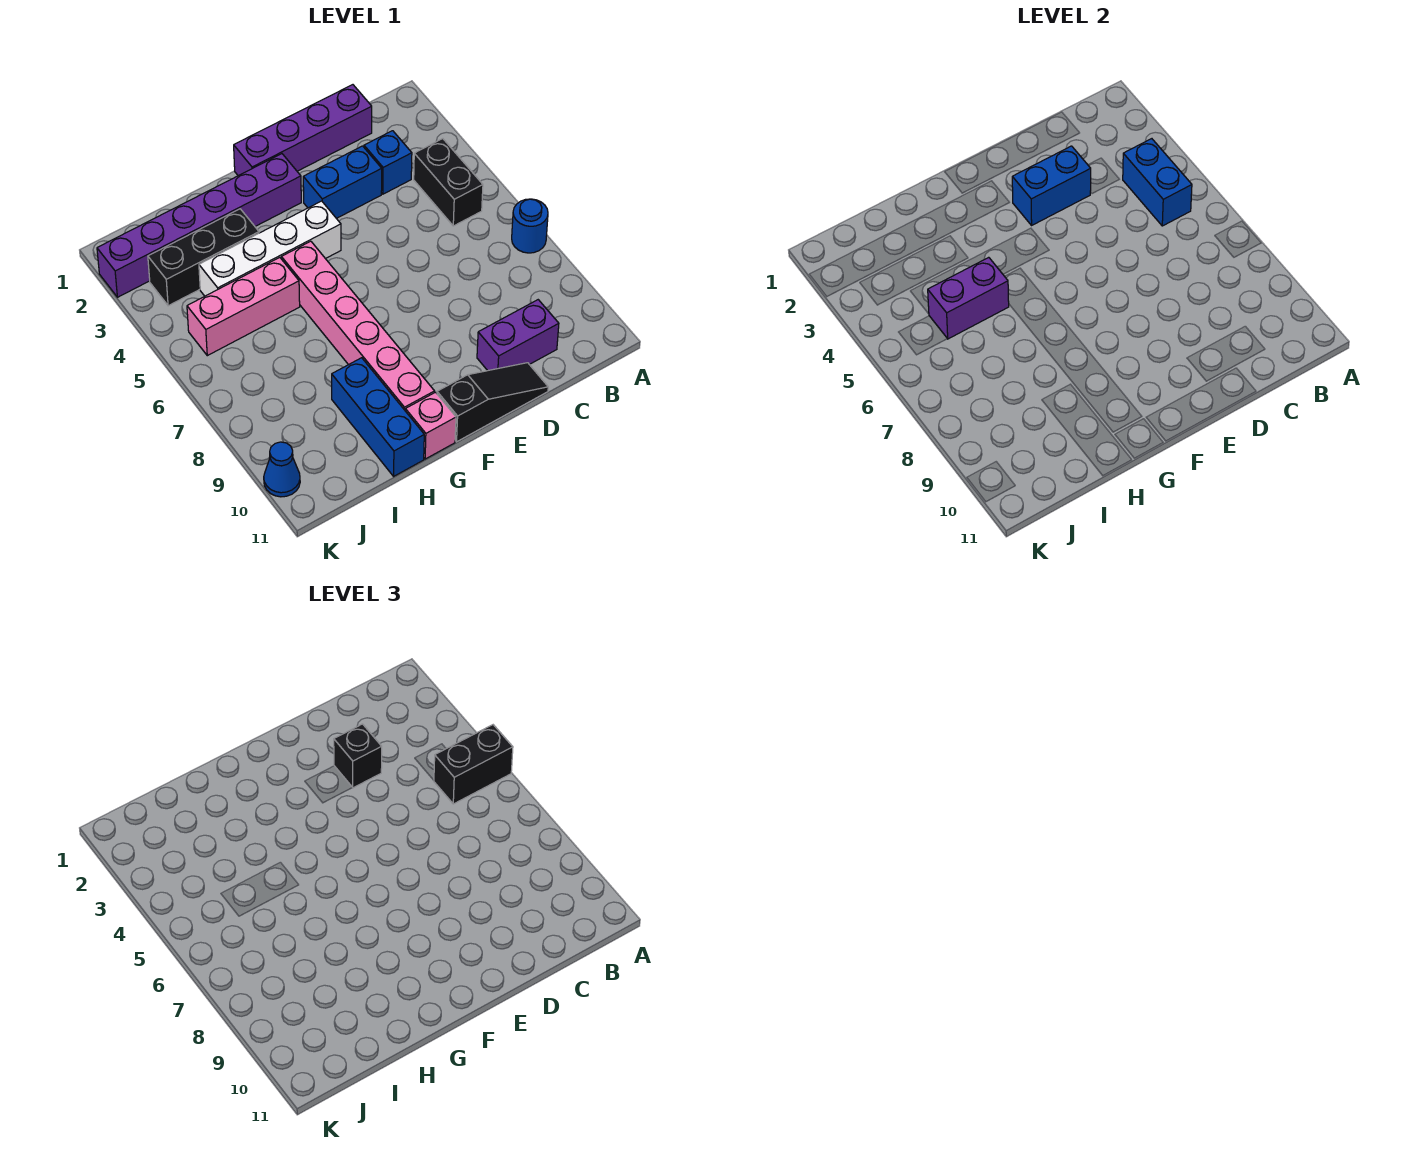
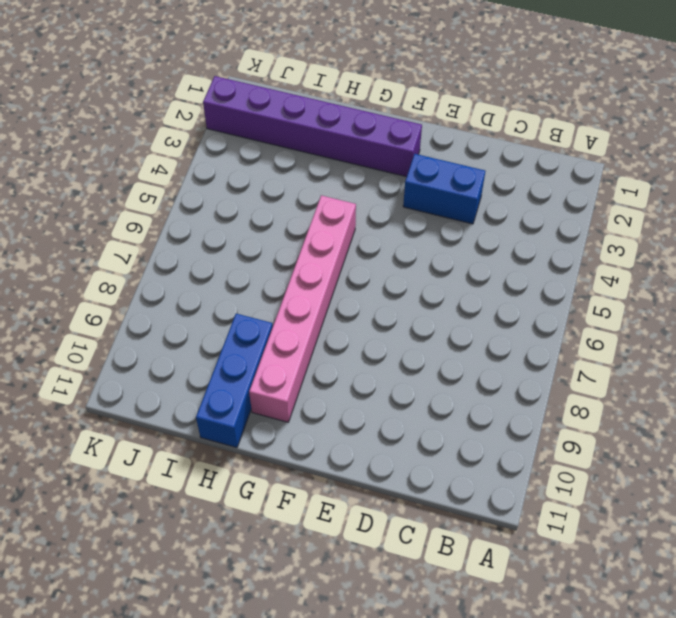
none -> blue round brick A7 level 1
none -> black brick B4:B5 level 1
none -> purple brick C1:F1 level 1

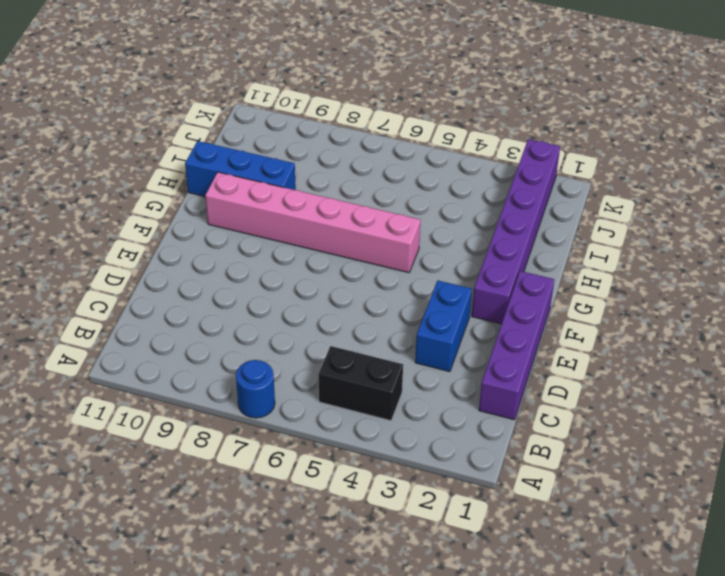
none -> blue brick C3 level 1
none -> purple brick C10:D10 level 1
none -> black slope D11:F11 level 1 top F

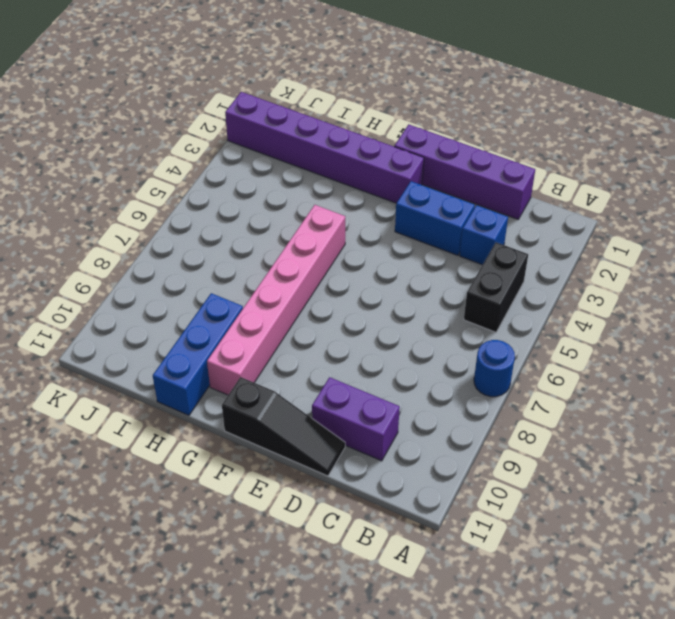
none -> white brick F4:I4 level 1
none -> pink brick G11 level 1
none -> black brick H3:J3 level 1

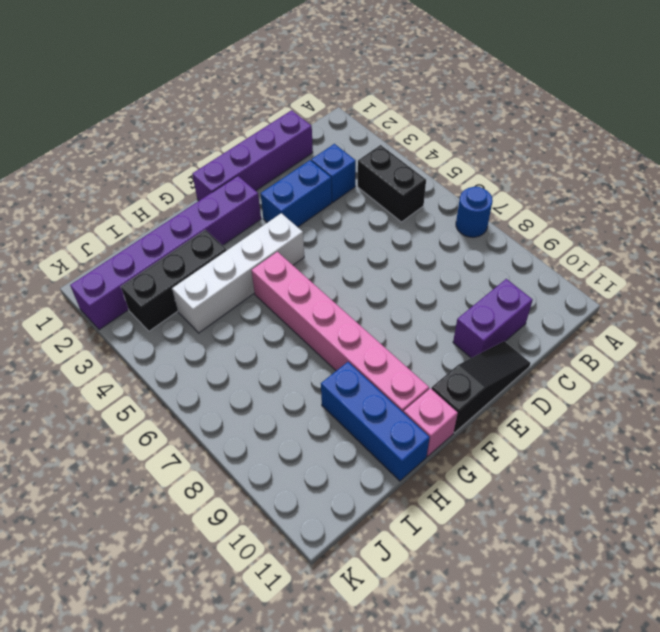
none -> pink brick H5:J5 level 1
none -> blue cone K10 level 1
none -> blue brick B4:B5 level 2

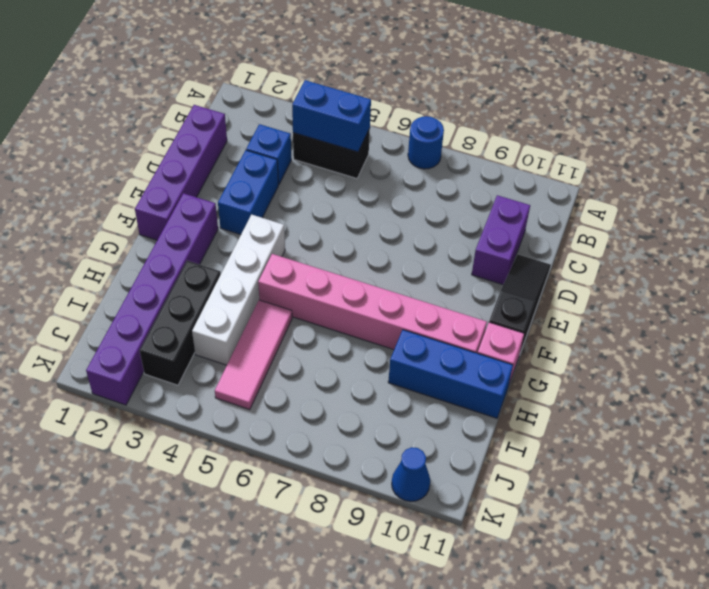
pink tile H5:J5 level 1 -> pink brick H5:J5 level 1
none -> blue brick D3:E3 level 2
none -> purple brick H5:I5 level 2
none -> black brick A5:B5 level 3

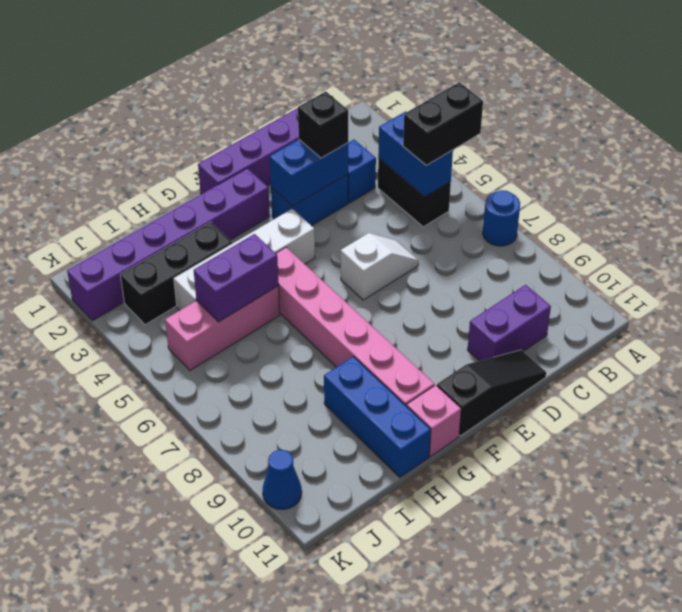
white slope D6:E6 level 1 top E -> none

